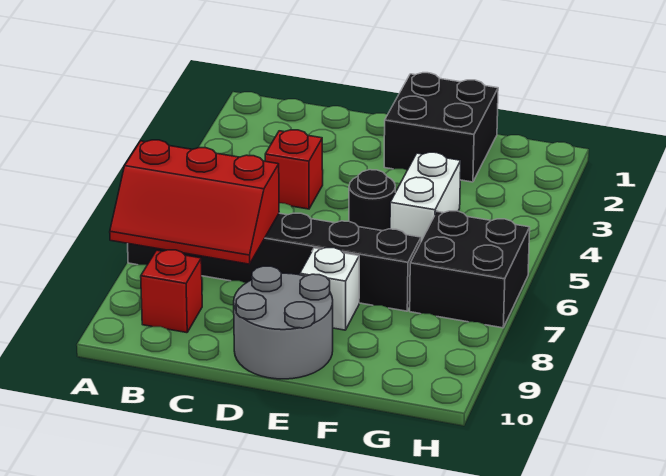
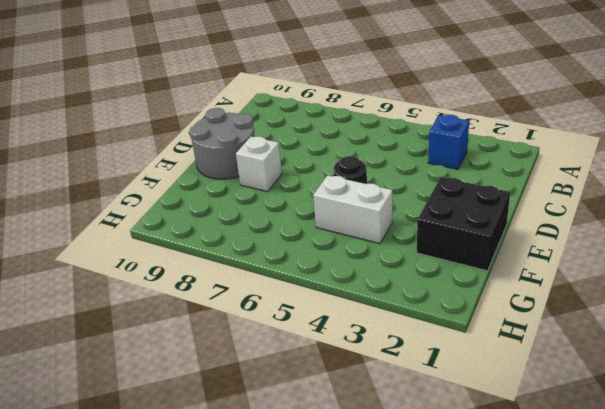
blue brick B3 level 1 -> none
none -> black brick A7:F7 level 1
none -> red brick B9 level 1

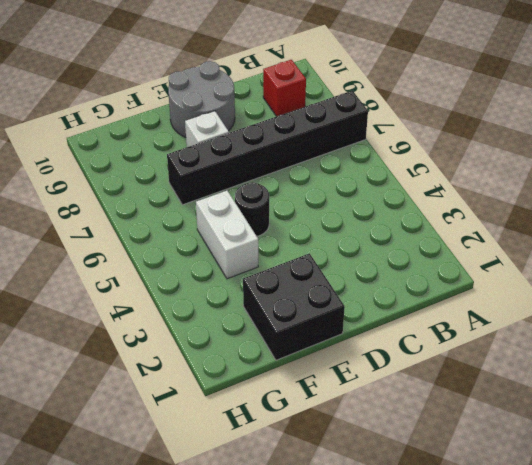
none -> red brick C4 level 1
none -> black brick G6:H7 level 1

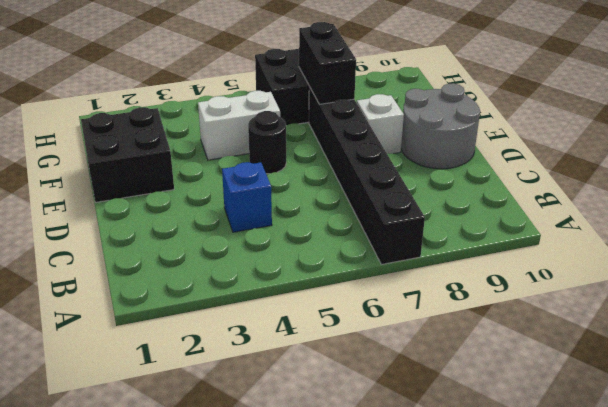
blue brick C4 level 1 -> red brick C4 level 1
black brick F7:G7 level 2 -> none
none -> red brick B9 level 1
none -> red slope A7:C8 level 2 top 7

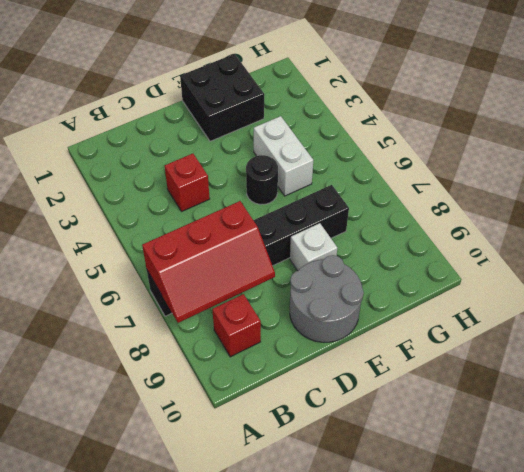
none -> black brick G6:H7 level 1

